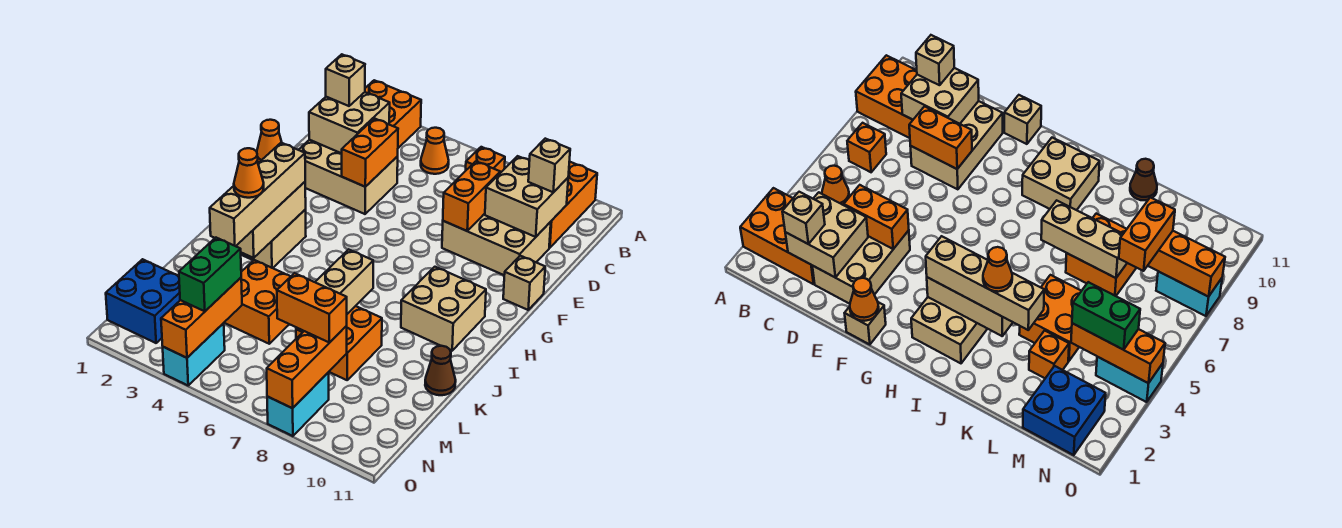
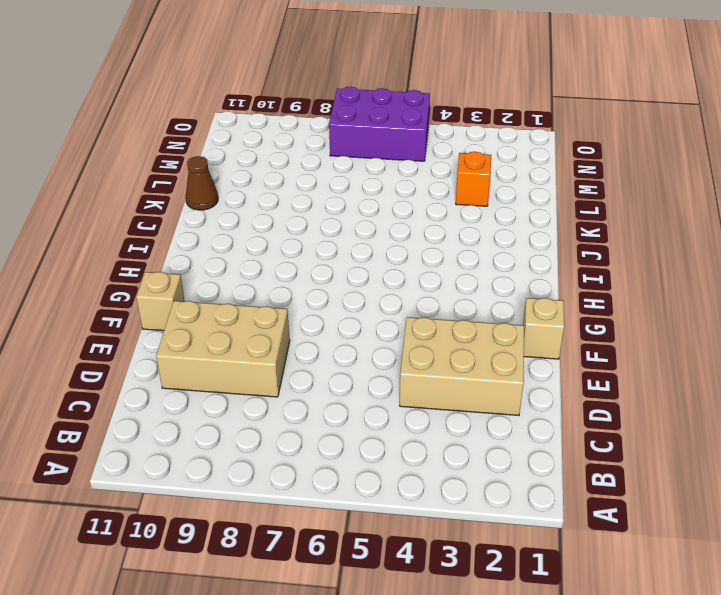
purple brick N5:O7 level 1 -> none
none -> orange brick A2:C3 level 1
none -> orange brick A9:C10 level 1
none -> orange cone B5 level 1
none -> orange brick B7 level 1

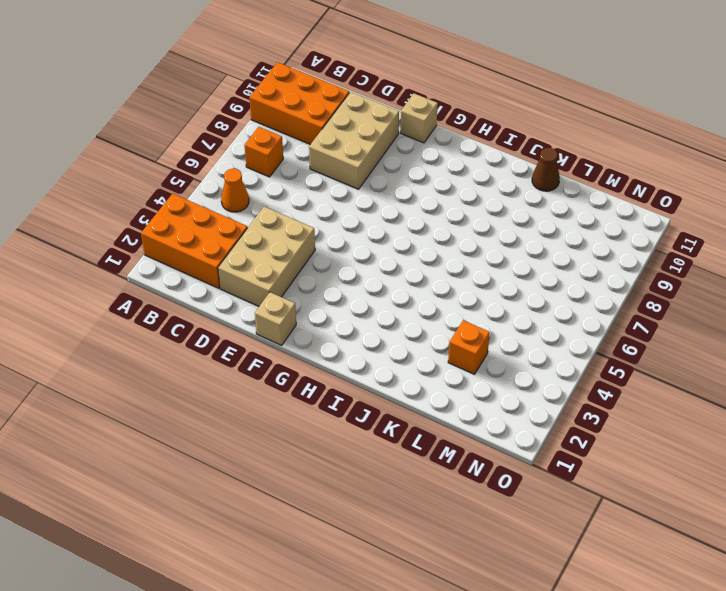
none -> tan brick H2:I3 level 1
none -> tan brick H9:I10 level 1
none -> orange brick K4:L5 level 1
none -> orange brick K7:L8 level 1

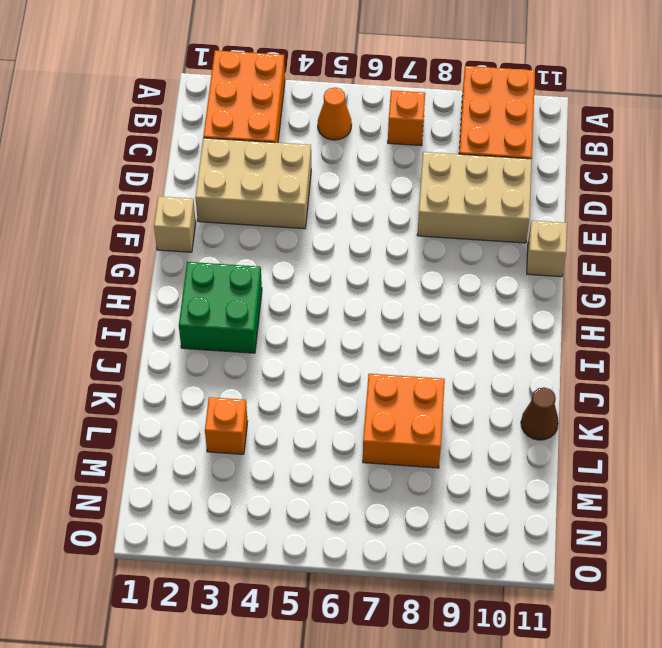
green brick H2:I3 level 1 -> tan brick H2:I3 level 1
none -> tan brick H9:I10 level 1
none -> orange brick K4:L5 level 1
none -> blue brick M1:N2 level 1
none -> cyan brick N4:O4 level 1

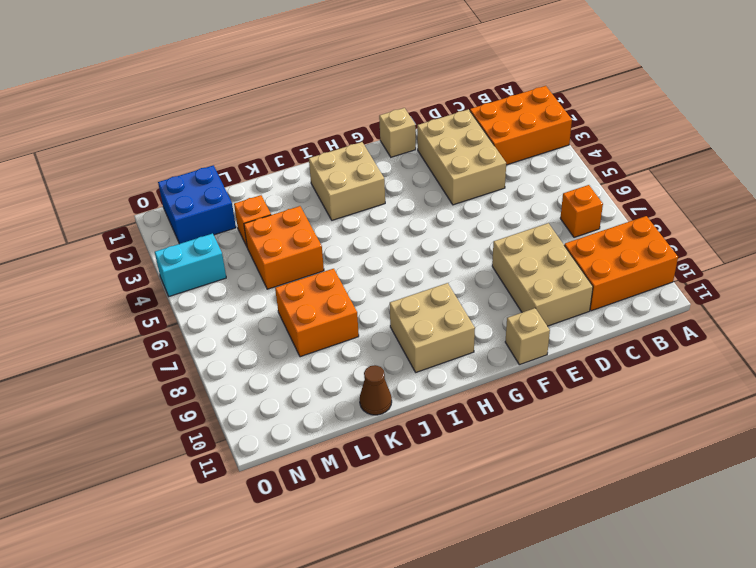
none -> orange cone B5 level 1
none -> cyan brick N8:O8 level 1
none -> tan brick C2:D3 level 2
none -> tan brick C9:D10 level 2

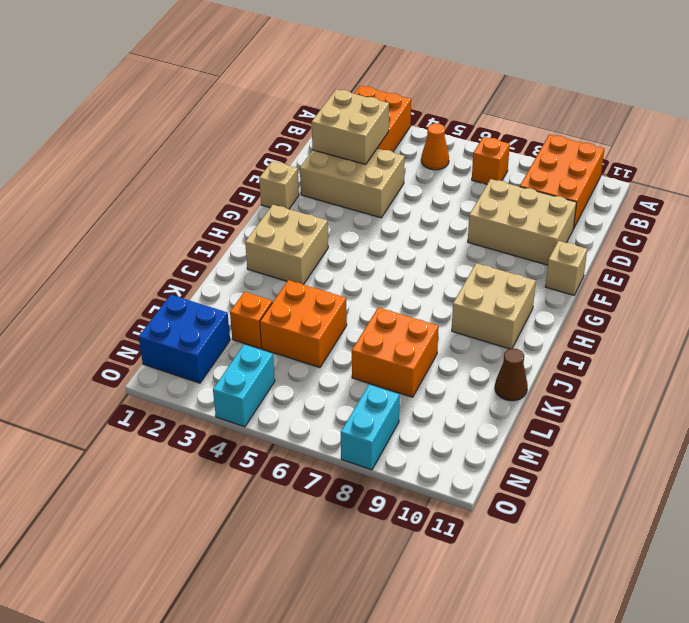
none -> tan brick C9:D10 level 2
none -> orange brick D4:E4 level 2
none -> orange brick D8:E8 level 2
none -> orange cone F1 level 2

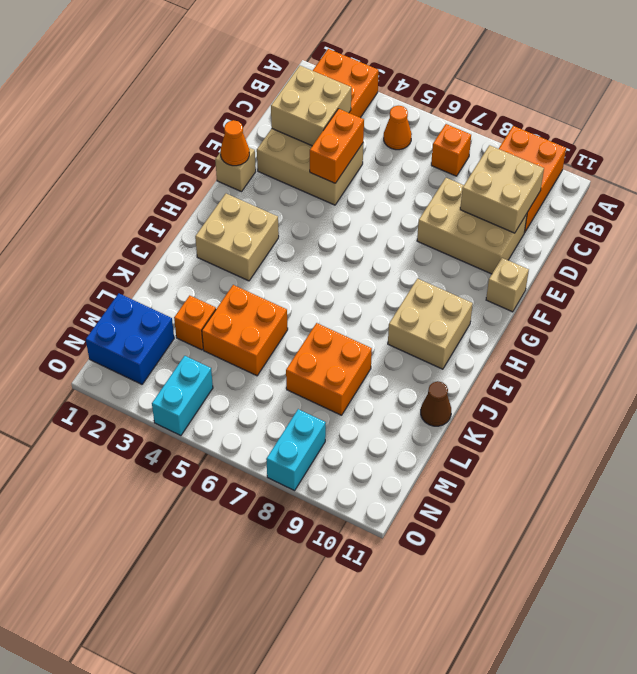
none -> orange brick D8:E8 level 2
none -> tan brick H3:J3 level 2
none -> tan brick J7:L7 level 2
none -> orange brick M4:O4 level 2

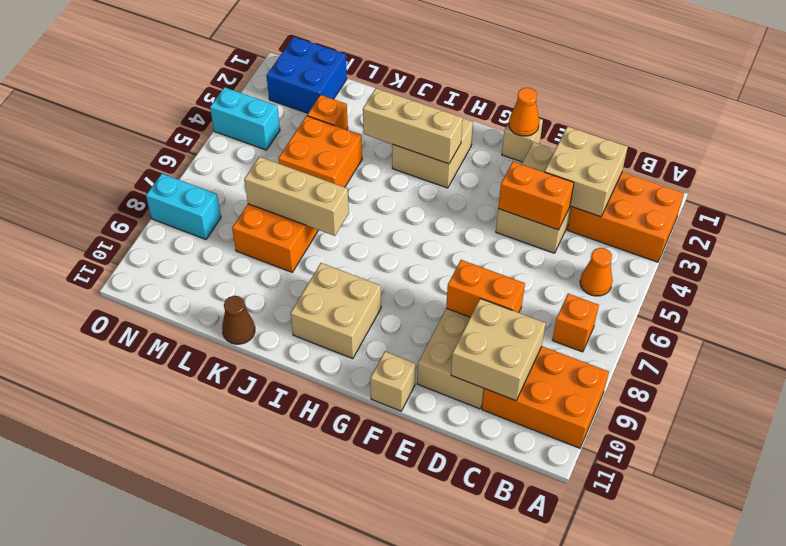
none -> orange brick M4:O4 level 2
none -> orange brick M8:O8 level 2
none -> tan brick C2 level 3
none -> tan brick C10 level 3

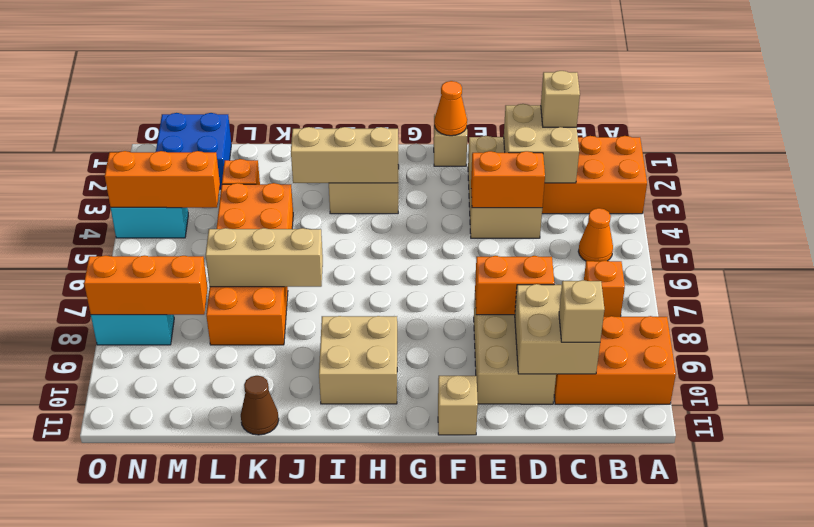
none -> tan brick H3:K3 level 3
none -> green brick M4:N4 level 3
none -> orange brick M7:M8 level 3
none -> orange cone J3 level 4

